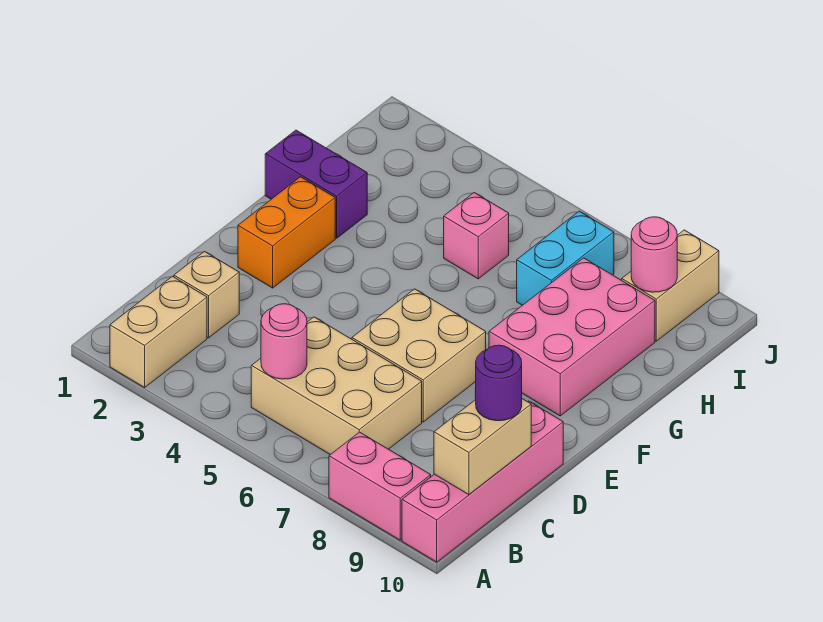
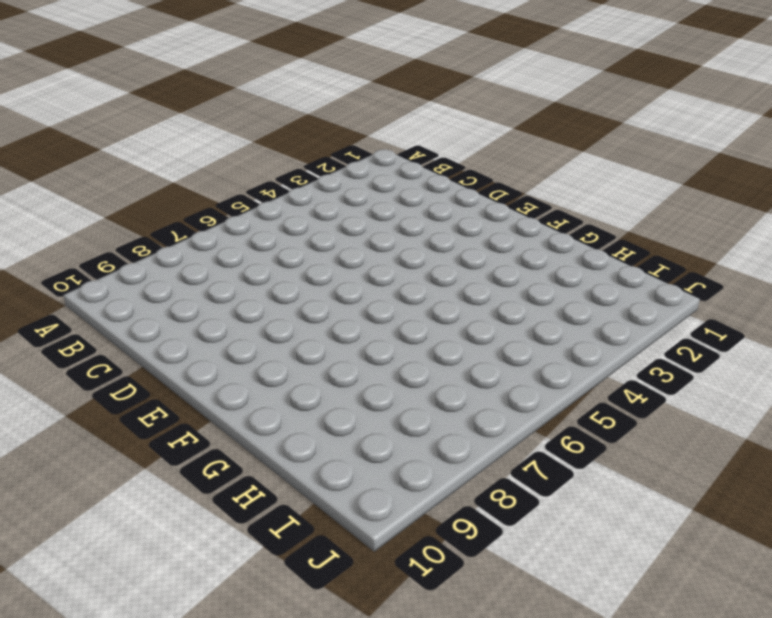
none -> tan brick A2:B2 level 1
none -> pink brick A8:A9 level 1
none -> pink brick A10:D10 level 1

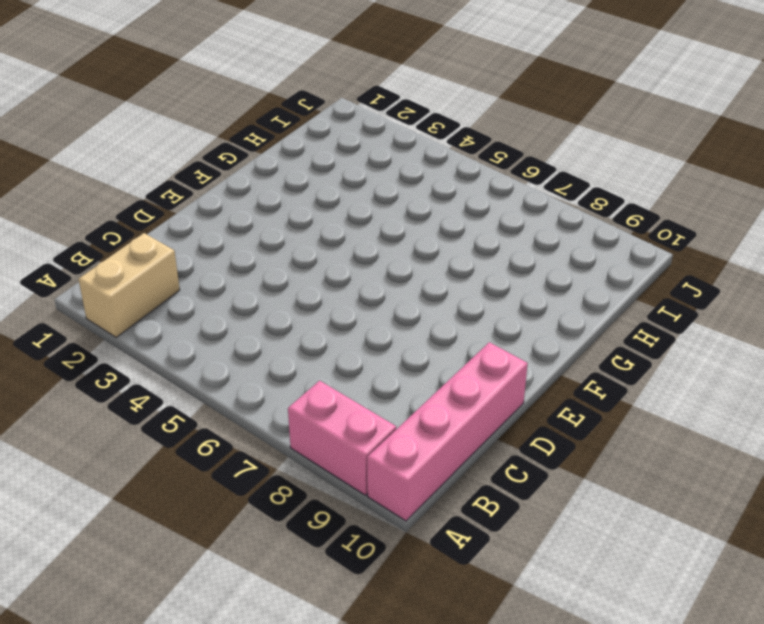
none -> tan brick B5:C7 level 1
none -> tan brick C2 level 1
none -> tan brick D6:E7 level 1

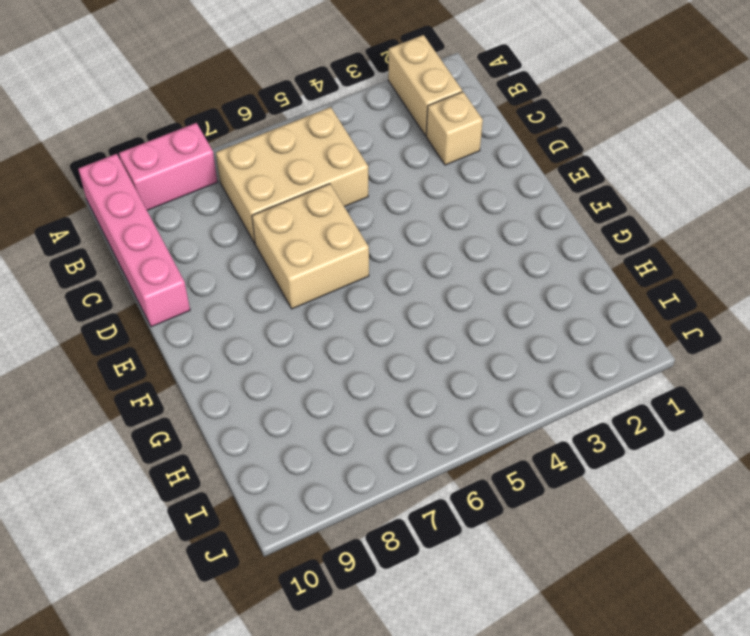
none -> orange brick E2:F2 level 1
none -> pink brick F8:H9 level 1
none -> purple brick G1:G2 level 1

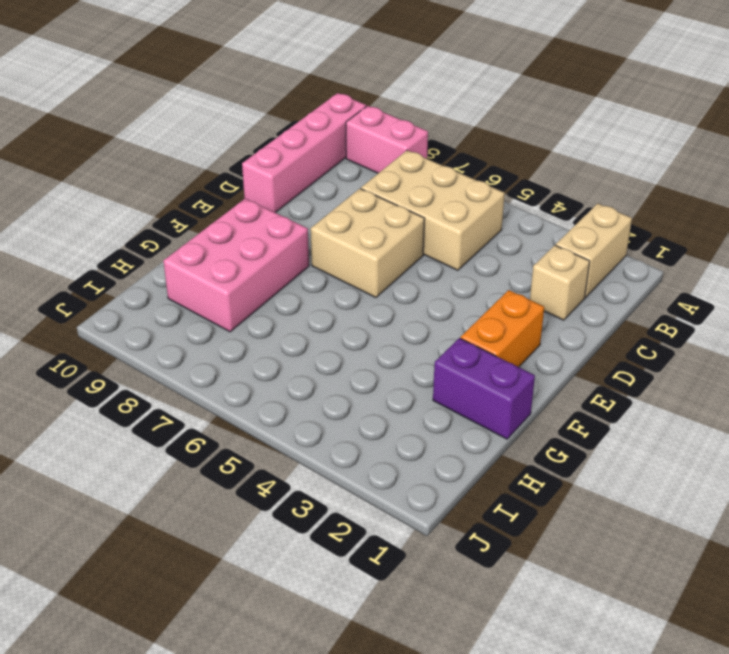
none -> pink brick H5 level 1
none -> cyan brick H7:I7 level 1
none -> tan brick I9:J9 level 1

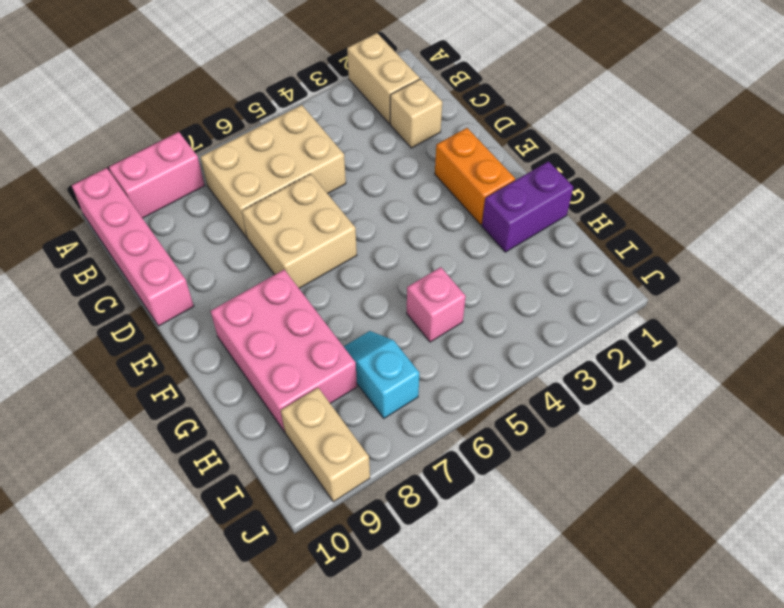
cyan slope H7:I7 level 1 top I -> cyan brick H7:I7 level 1
none -> pink round brick B5 level 2
none -> tan brick B10:C10 level 2
none -> pink round brick I9 level 2

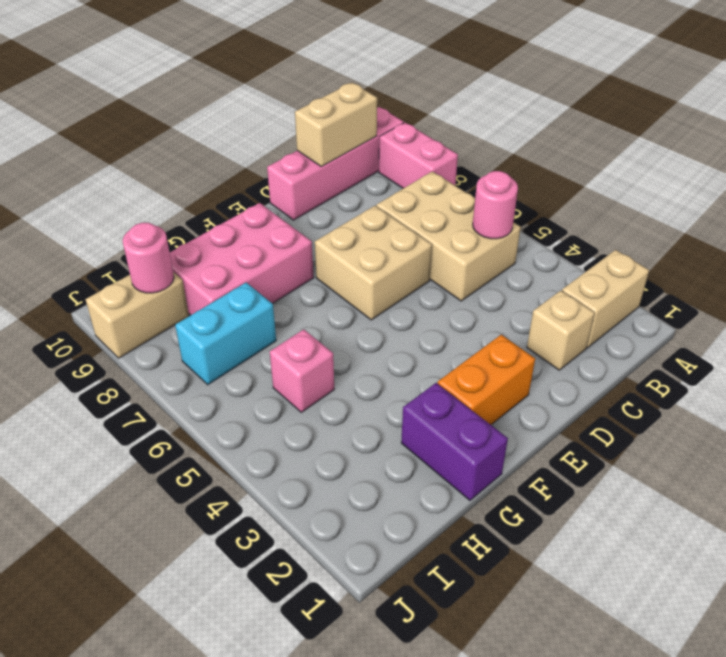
none -> purple round brick C10 level 3

